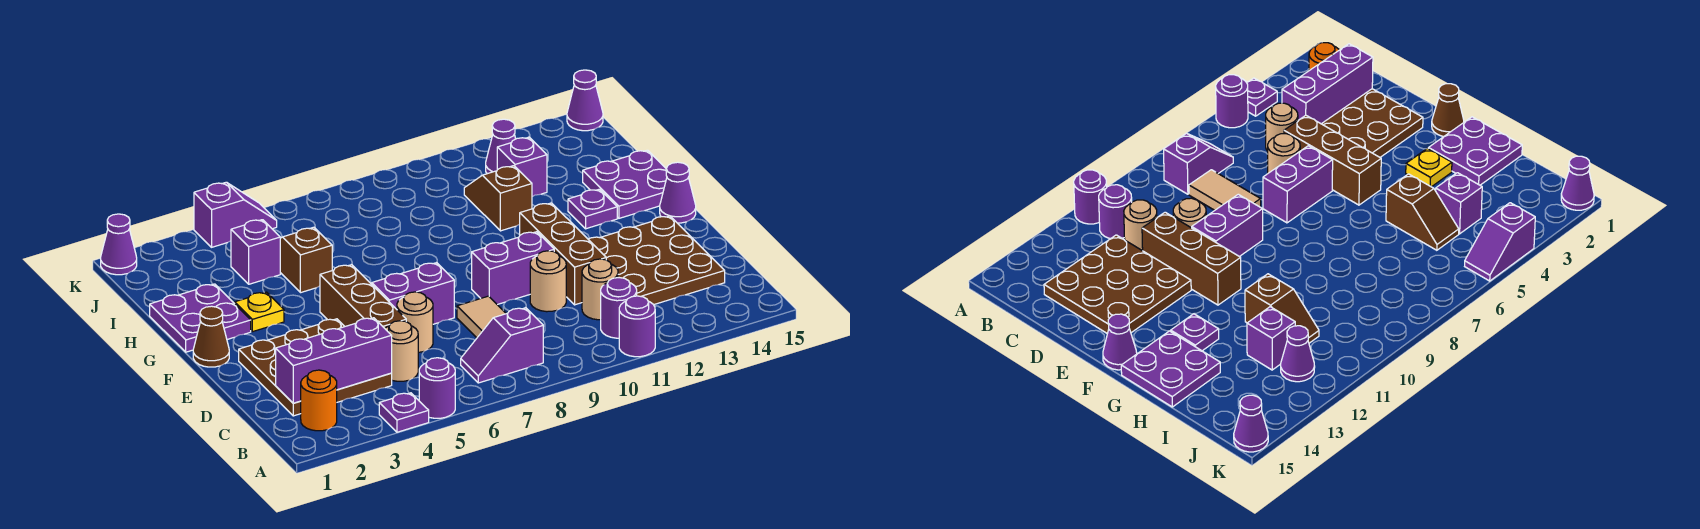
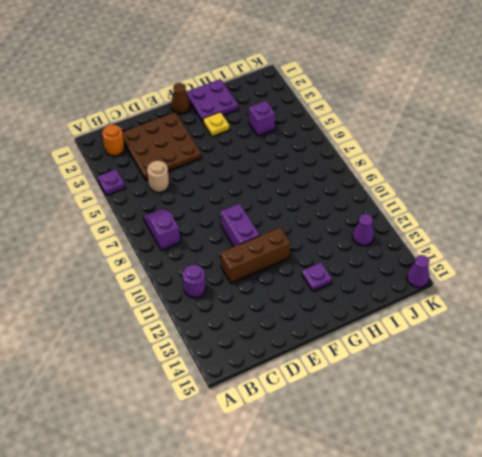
none -> purple round brick A5 level 1
none -> purple round brick A11 level 1
none -> tan tile C8:D8 level 1
none -> tan round brick C11 level 1

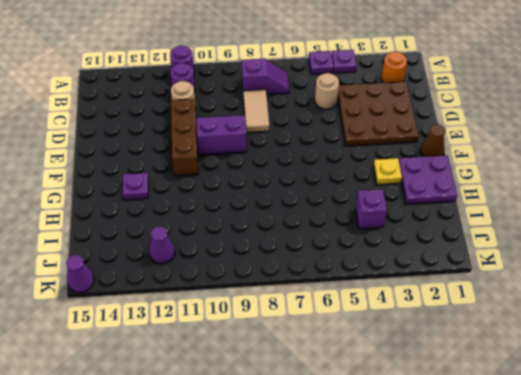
purple plate A5 level 1 -> purple round brick A5 level 1
none -> brown plate C12:E14 level 1
none -> brown brick D5:F5 level 1
none -> tan round brick D6 level 1
none -> tan round brick D10 level 1

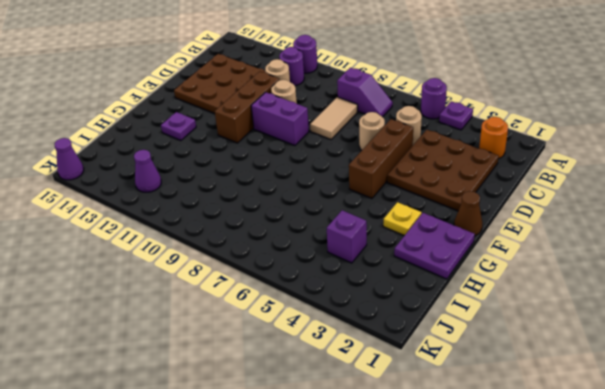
none -> purple brick E6:E7 level 1
none -> purple cone F15 level 1
none -> purple plate G14:H15 level 1
none -> brown slope H5:I5 level 1 top H

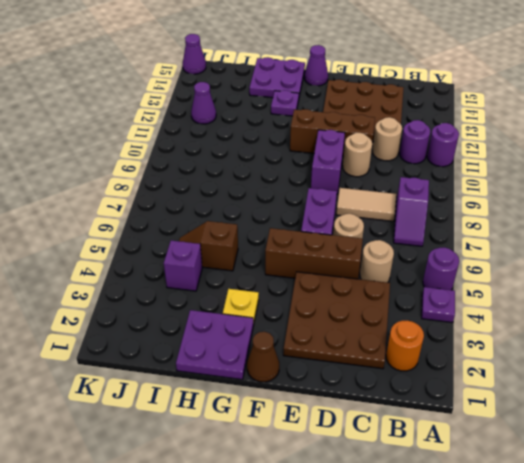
none -> brown slope H11:I11 level 1 top H
none -> purple brick I12 level 1
none -> purple cone K1 level 1
none -> purple slope K4:K5 level 1 top 4

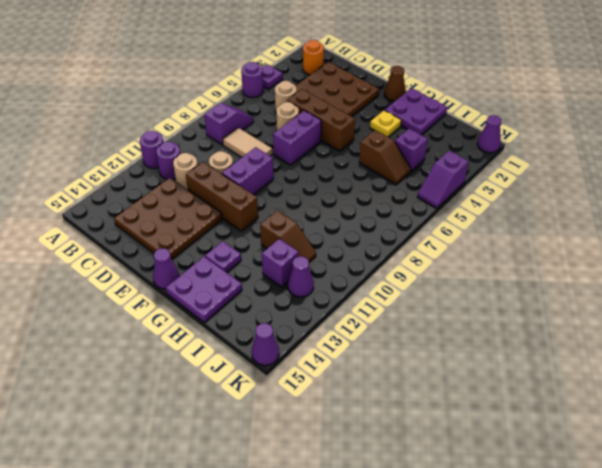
none -> purple brick C2:C4 level 2

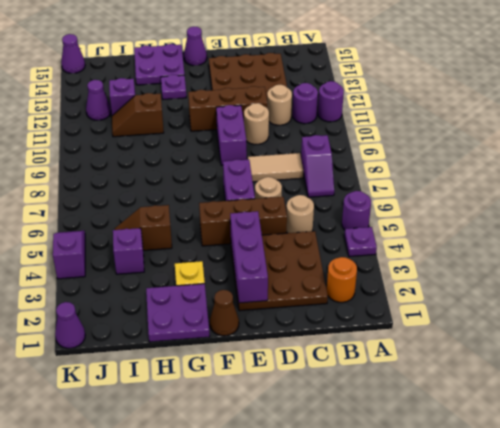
purple brick E2:E4 level 2 -> purple brick C2:C4 level 2

